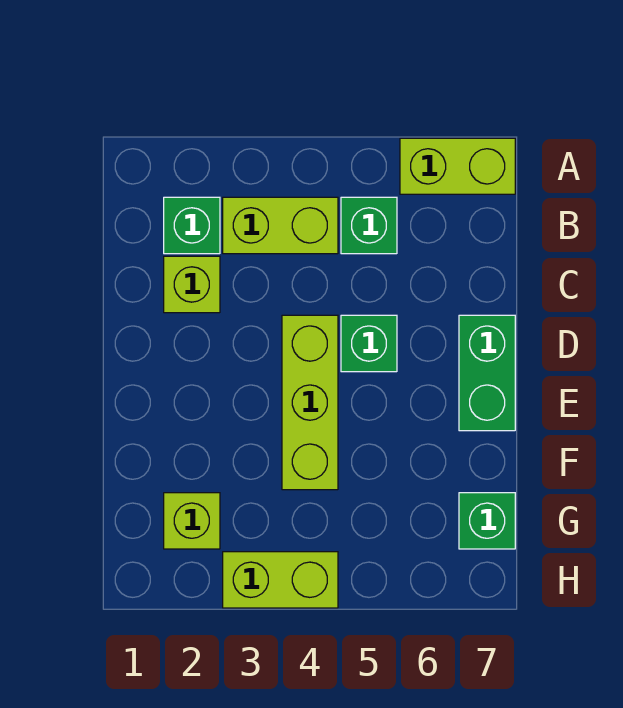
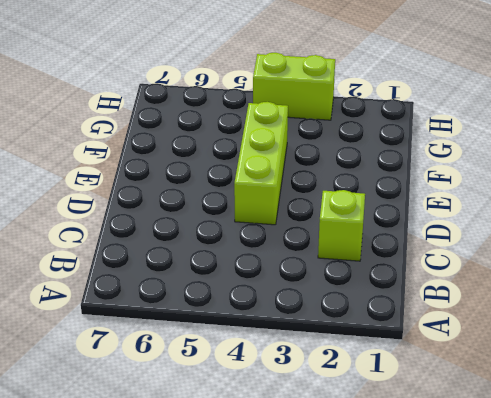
none -> lime brick A6:A7 level 1
none -> green brick B2 level 1

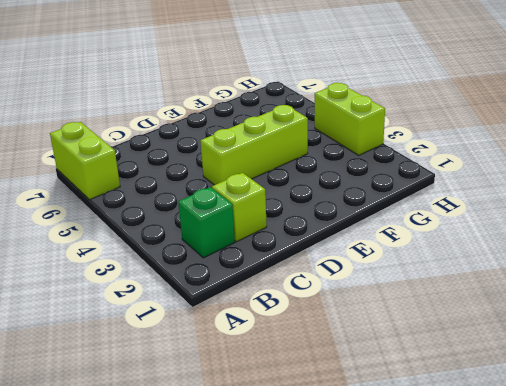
none -> lime brick B3:B4 level 1
none -> green brick B5 level 1

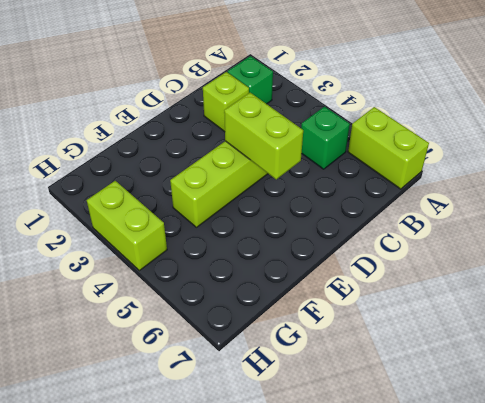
lime brick D4:D5 level 2 -> lime brick B3:B4 level 1
none -> green brick D5 level 1
none -> green brick D7:E7 level 1

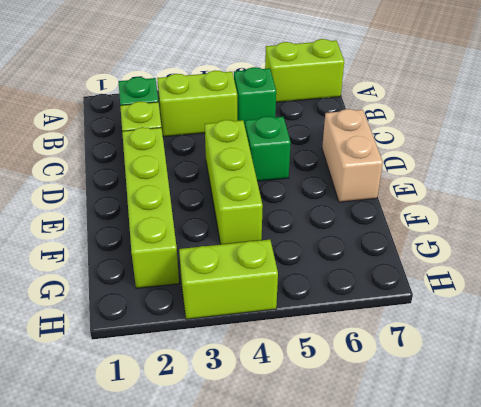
lime brick D2:G2 level 1 -> lime brick G2 level 1
tan brick D7:E7 level 1 -> green brick D7:E7 level 1
none -> green brick G7 level 1

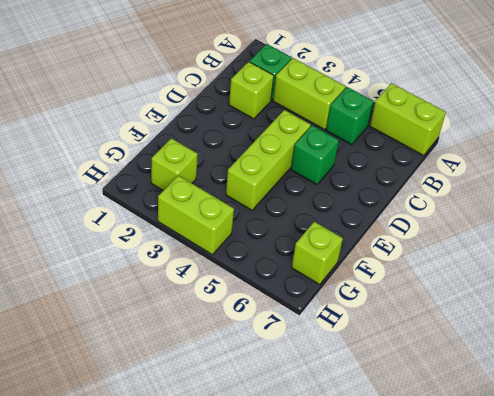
lime brick G7 level 1 -> green brick G7 level 1
none -> green brick D7:E7 level 1

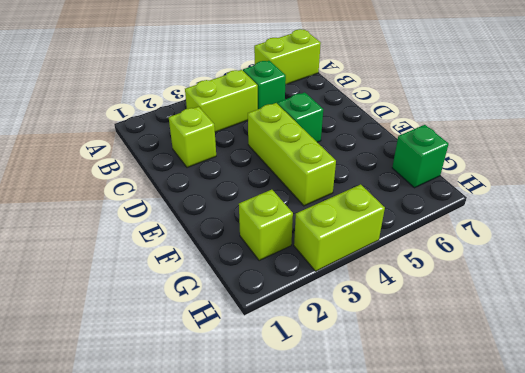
none -> green brick B2 level 1
none -> green brick D7:E7 level 1

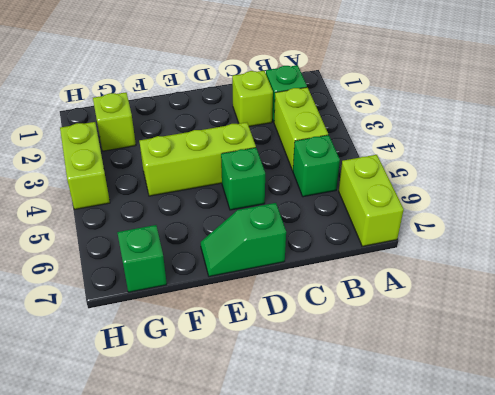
green slope D7:E7 level 1 top D -> green brick D7:E7 level 1

